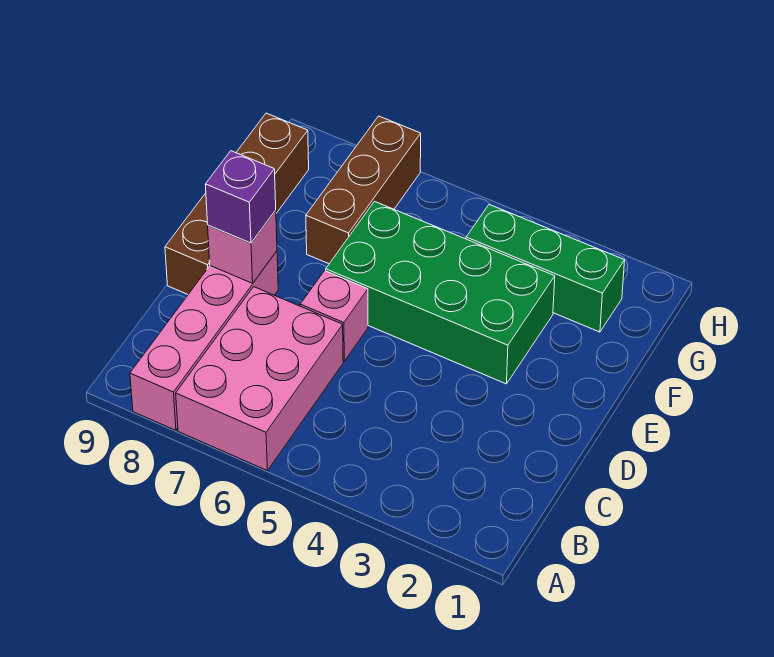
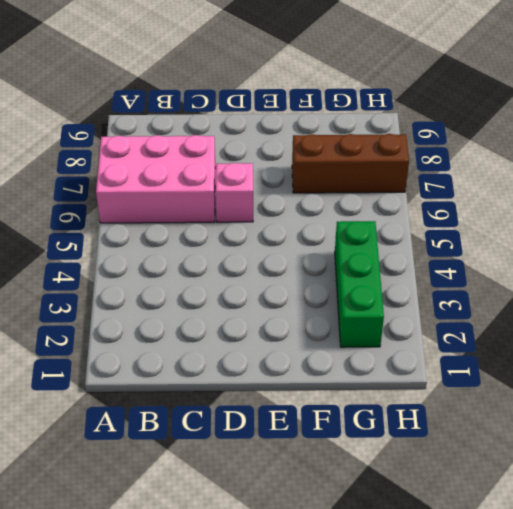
none -> pink brick A8:D8 level 1
none -> brown brick D9:G9 level 1

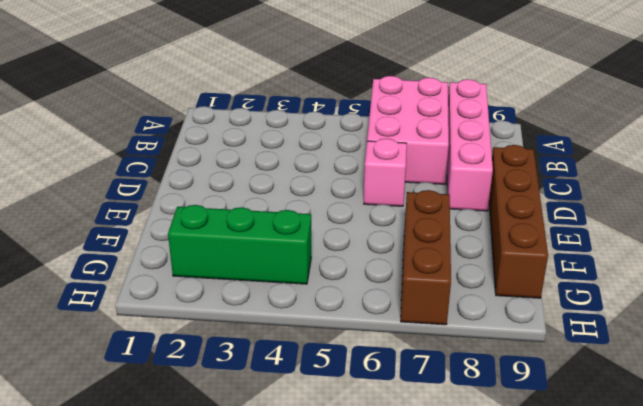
none -> green brick E3:F6 level 1
none -> pink brick D8 level 2

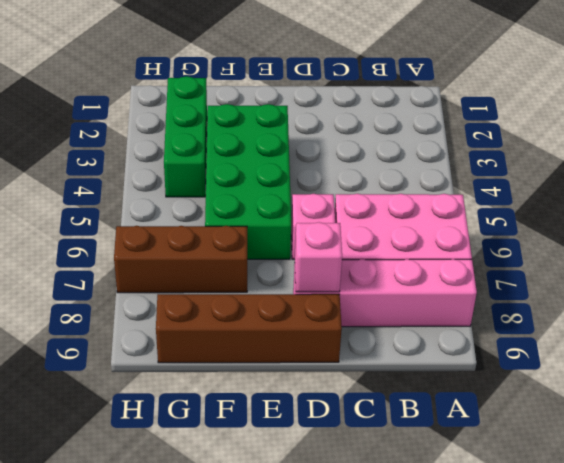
none -> purple brick D8 level 3

